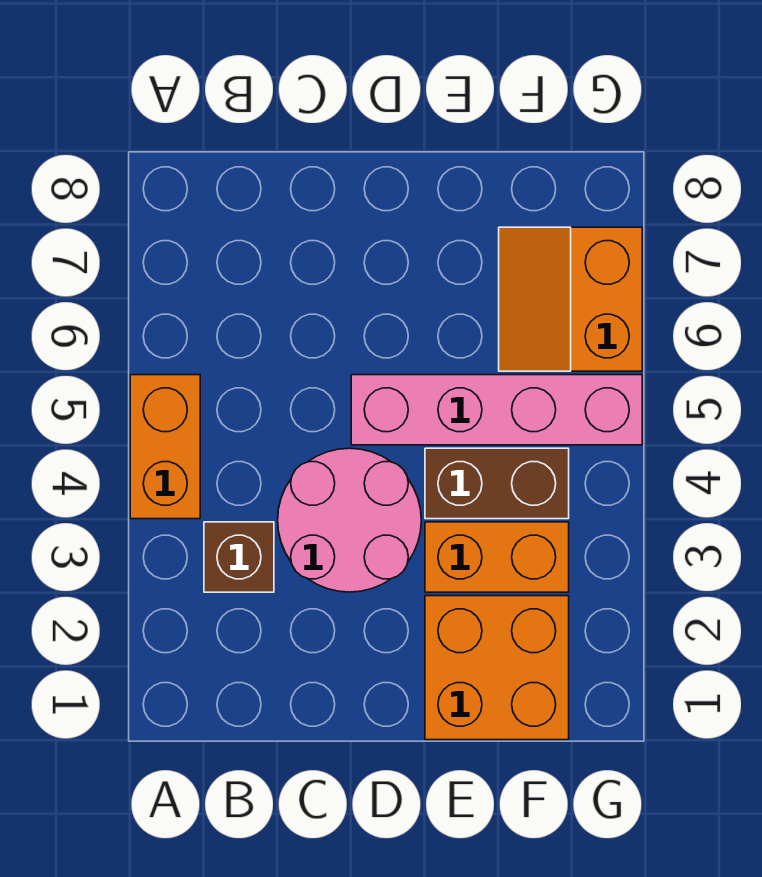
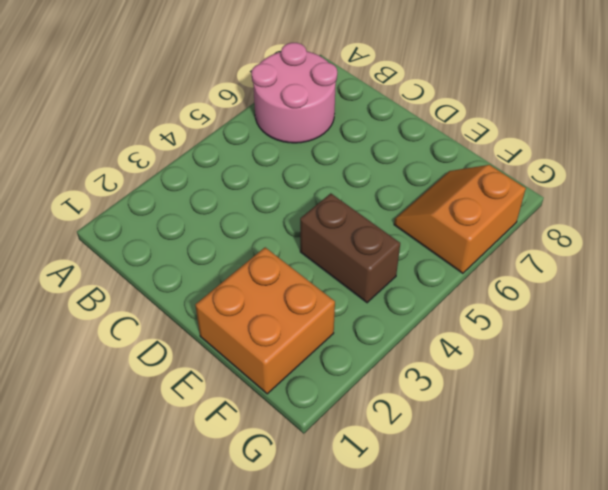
pink round brick A6:B7 level 1 -> pink round brick C3:D4 level 1
none -> orange brick A4:A5 level 1
none -> brown brick B3 level 1

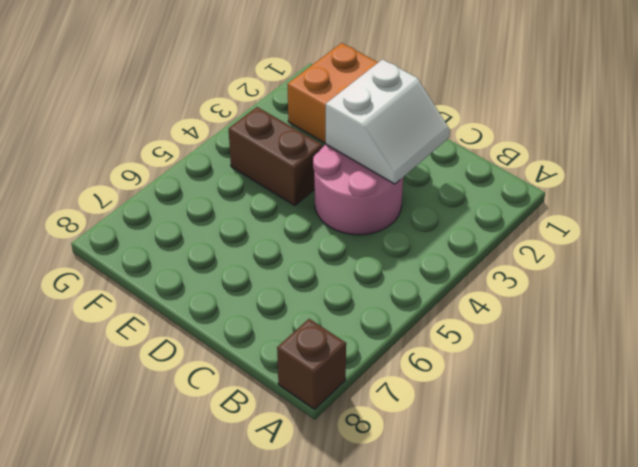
brown brick A8 level 1 -> brown brick B3 level 1
white slope C2:D3 level 2 top D -> none
none -> orange brick A4:A5 level 1
none -> pink brick D5:G5 level 1

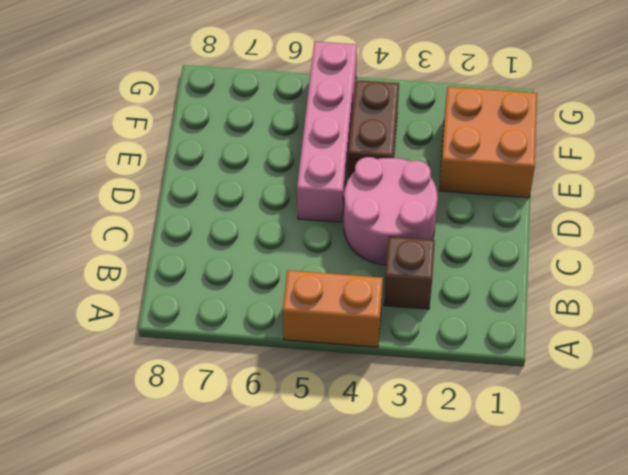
none -> orange brick E3:F3 level 1
none -> orange slope F6:G7 level 1 top G

